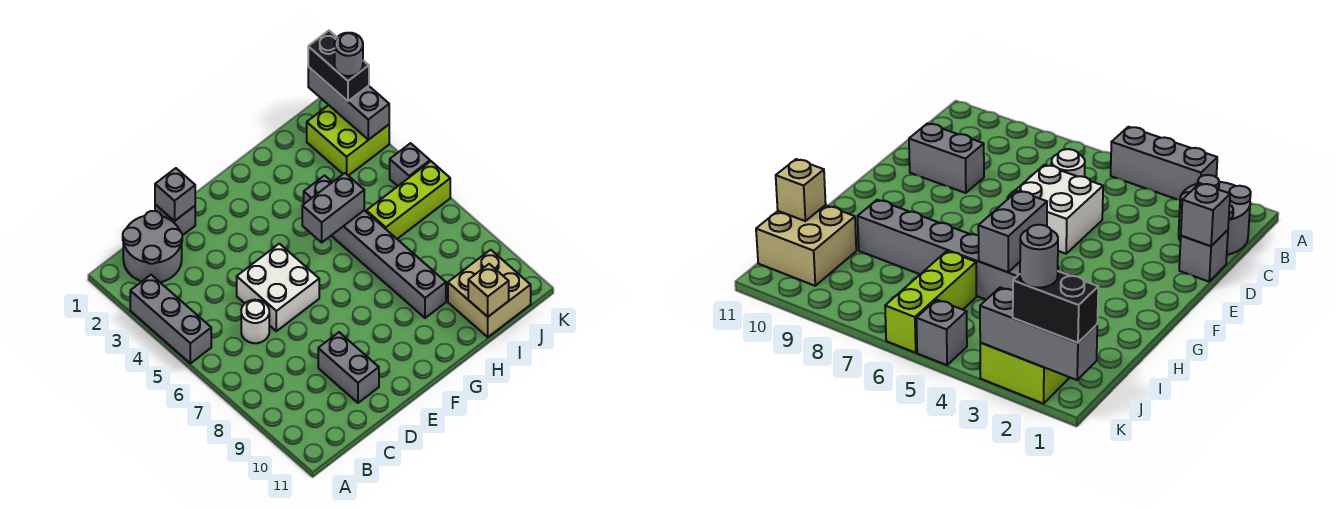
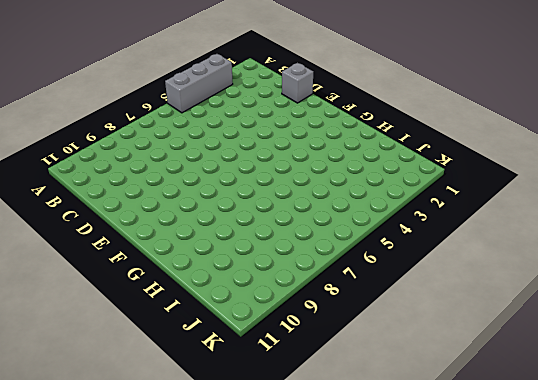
none -> grey round brick B1:C2 level 1
none -> white round brick C6 level 1
none -> white brick D5:E6 level 1

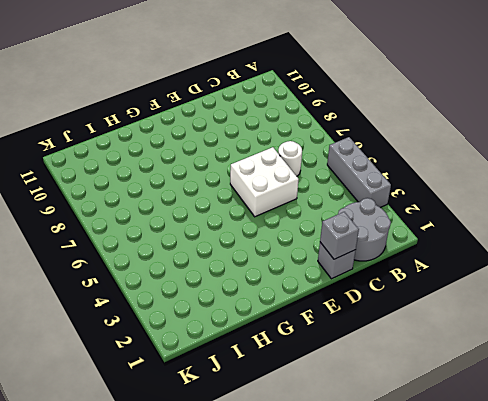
none -> grey brick D9:D10 level 1
none -> grey brick H4:H9 level 1
none -> lime brick I6:K6 level 1

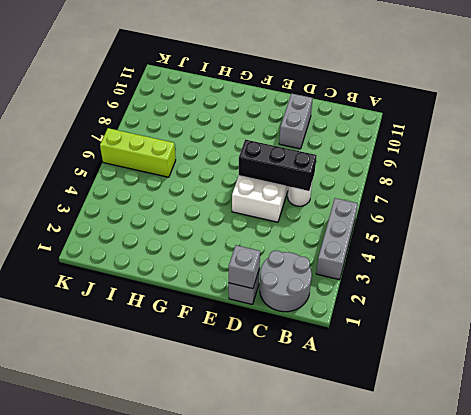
black brick C6:E6 level 2 -> none
none -> grey brick H4:H9 level 1
none -> tan brick I10:J11 level 1
none -> lime brick J2:K3 level 1

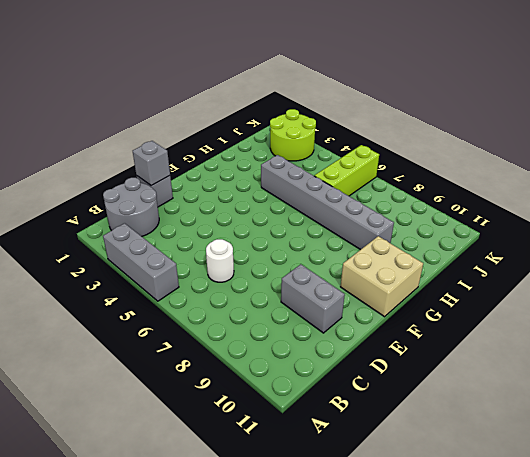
tan brick F10:G11 level 1 -> tan brick I10:J11 level 1
lime round brick J2:K3 level 1 -> lime brick J2:K3 level 1
none -> white brick D5:E6 level 1
none -> grey brick K5 level 1
none -> grey brick G5:H5 level 2

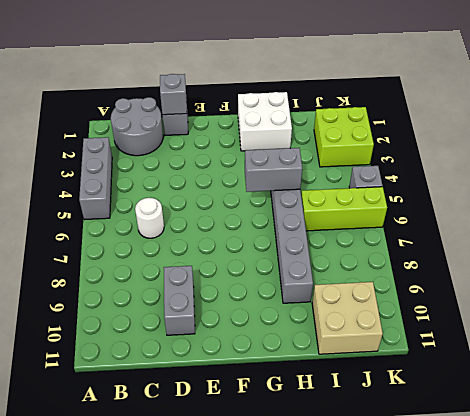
white brick G1:H2 level 1 -> white brick D5:E6 level 1
none -> tan brick I11 level 2
none -> grey brick K1:K3 level 2
none -> black brick K1:K2 level 3

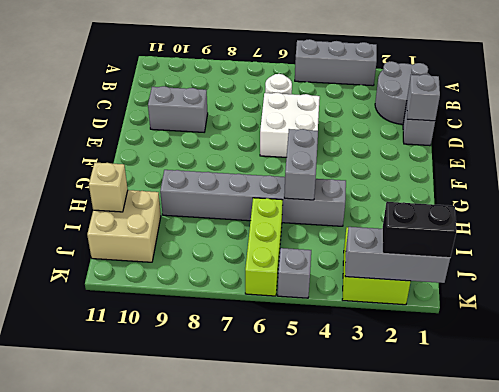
none -> grey round brick K2 level 4

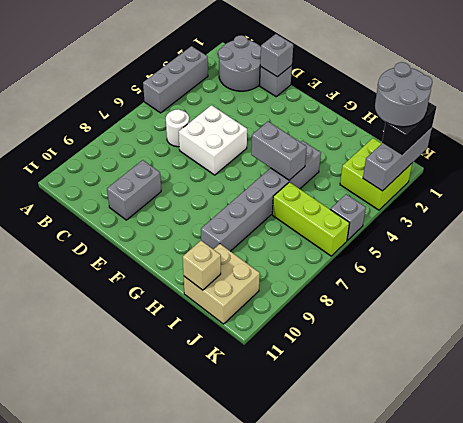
grey round brick J1:K2 level 4 -> grey round brick K2 level 4

